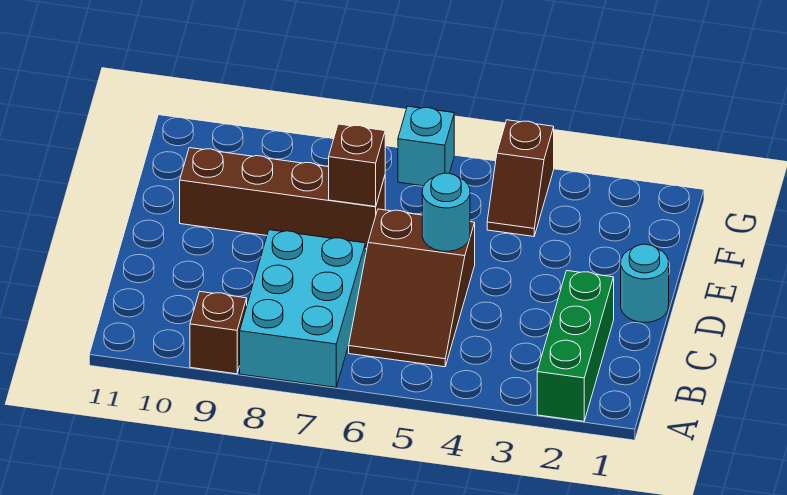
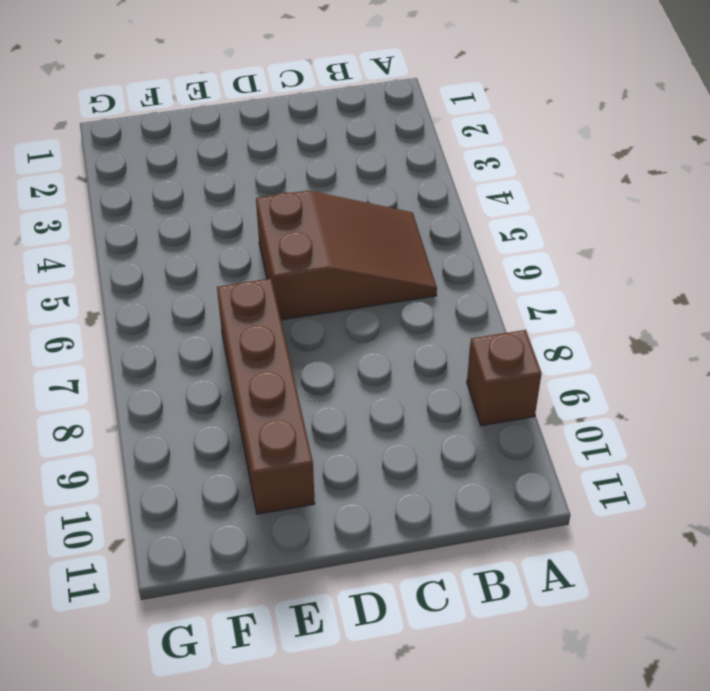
none -> green brick A2:C2 level 1
none -> cyan brick A7:C8 level 1

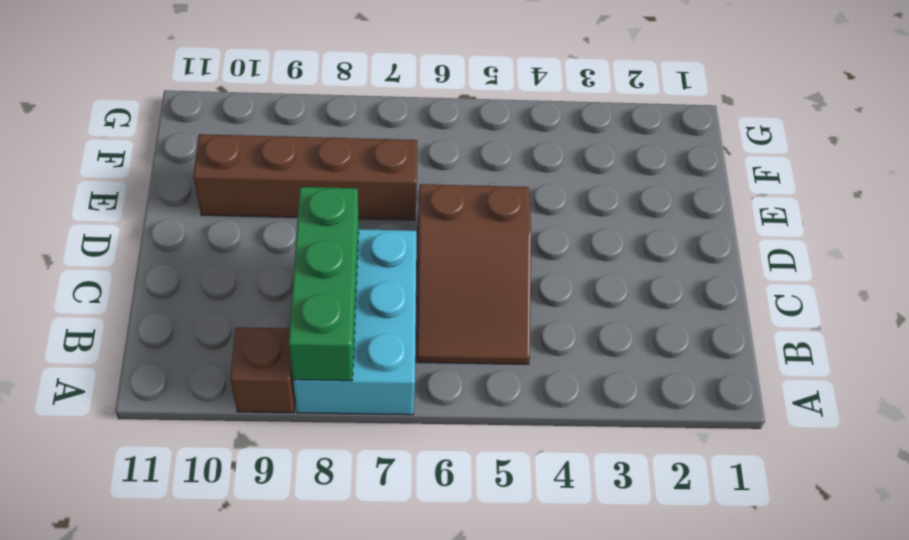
green brick A8:C8 level 2 -> green brick A2:C2 level 1
none -> cyan round brick D1 level 1
none -> brown slope F4:G4 level 1 top G

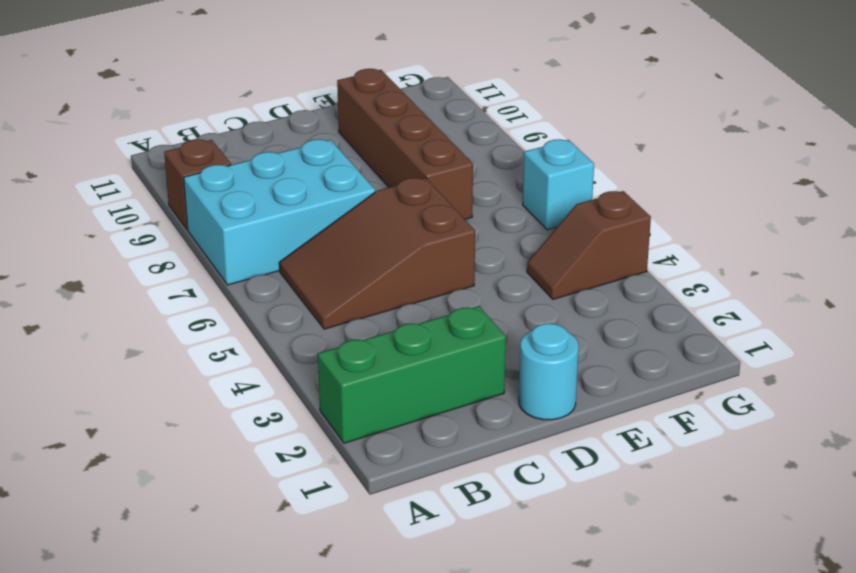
none -> cyan round brick D5 level 2
none -> brown brick E7 level 2

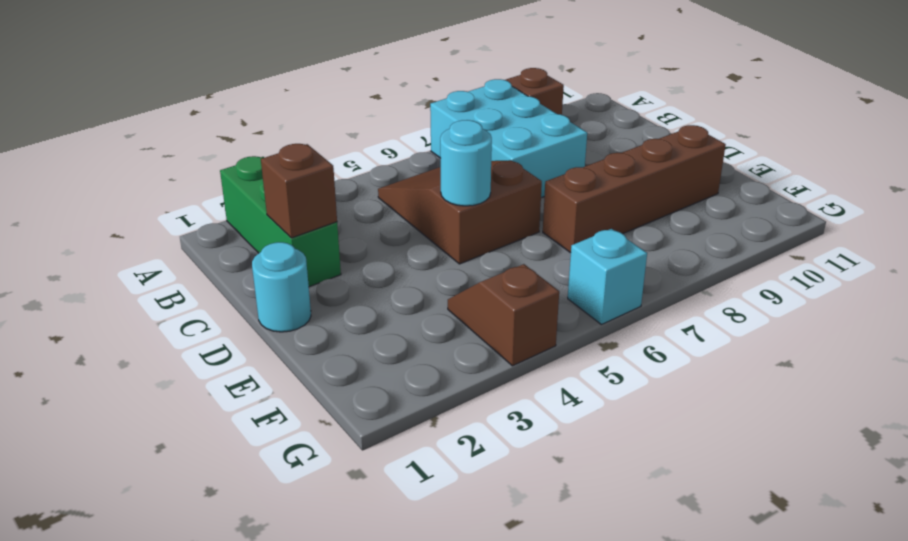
brown brick C2 level 2 -> brown brick E7 level 2

